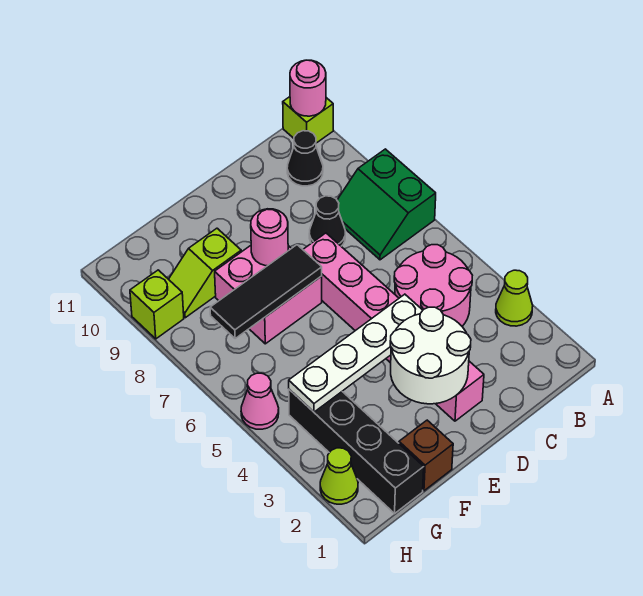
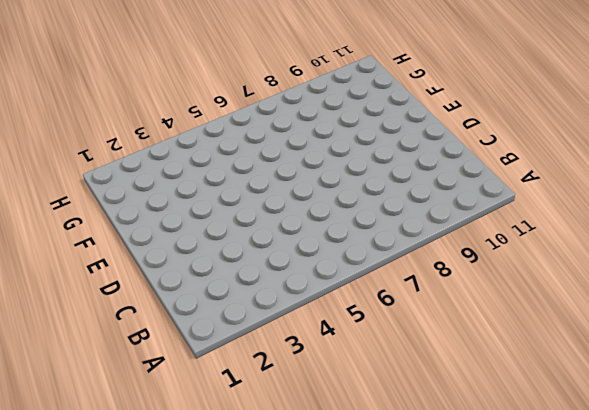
none -> lime cone A3 level 1
none -> green slope A7:B8 level 1 top A
none -> lime brick A11 level 1

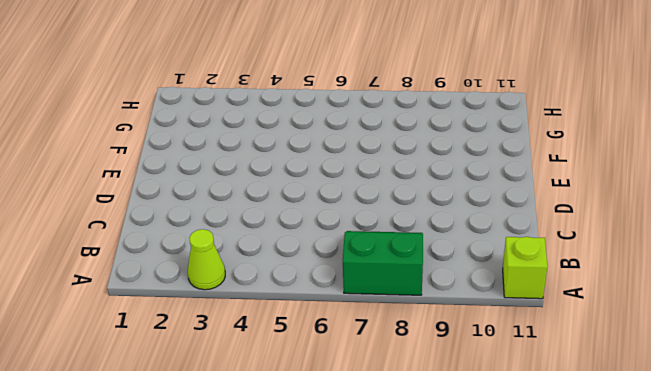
none -> pink round brick B4:C5 level 1
none -> black cone B10 level 1
none -> black cone C8 level 1

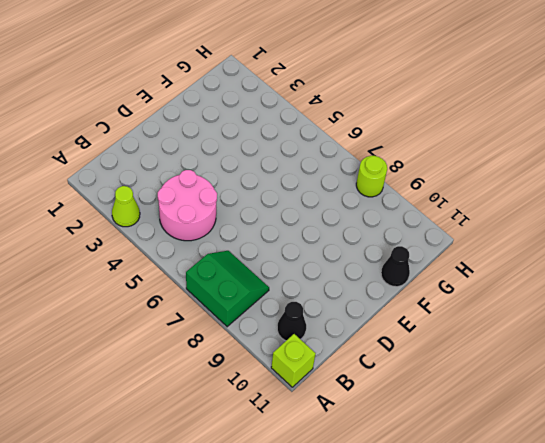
black cone F11 level 1 -> black cone C8 level 1
lime round brick H8 level 1 -> none
none -> pink brick D2:D7 level 1
none -> pink brick E7:F8 level 1
none -> brown brick F1 level 1

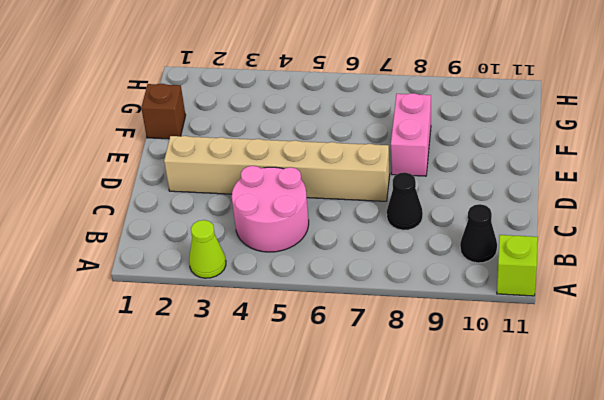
tan brick D2:D7 level 1 -> pink brick D2:D7 level 1
pink brick E8:F8 level 1 -> pink brick E7:F8 level 1
none -> green slope A7:B8 level 1 top A
none -> lime slope F9:G9 level 1 top F
none -> black brick G1:G4 level 1

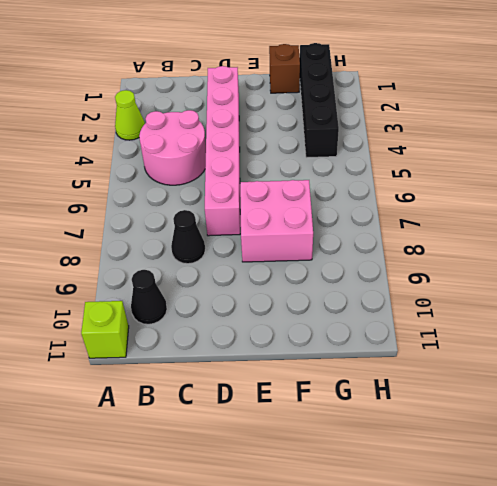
none -> green slope A7:B8 level 1 top A
none -> lime slope F9:G9 level 1 top F
none -> lime cone H2 level 1

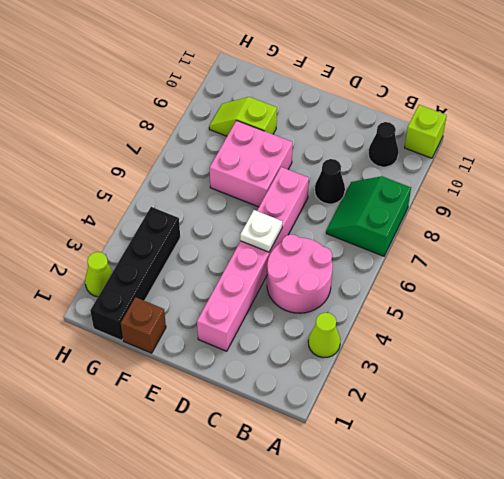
white plate D5 level 2 -> none
none -> pink cone H5 level 1
none -> lime brick H9 level 1
none -> pink round brick A11 level 2

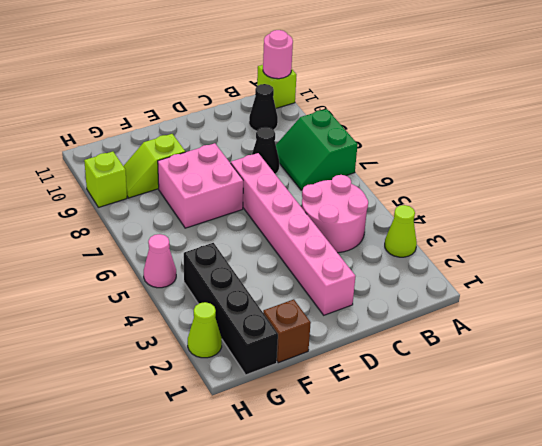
none -> white round brick D2:E3 level 2
none -> white plate D4:G4 level 2
none -> black tile E7:G7 level 2

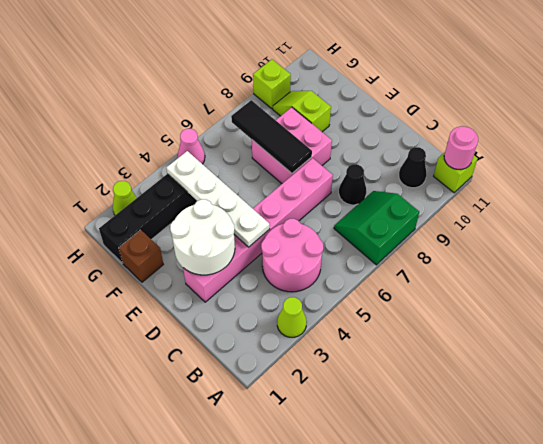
none -> pink round brick E8 level 2

